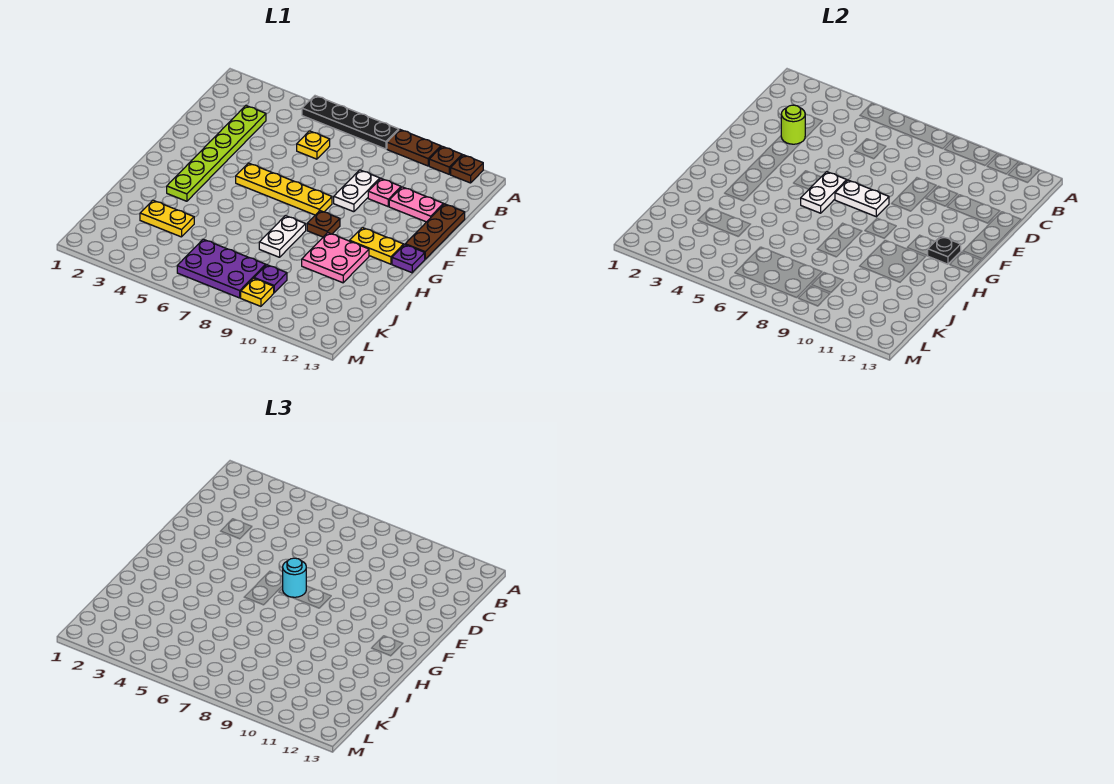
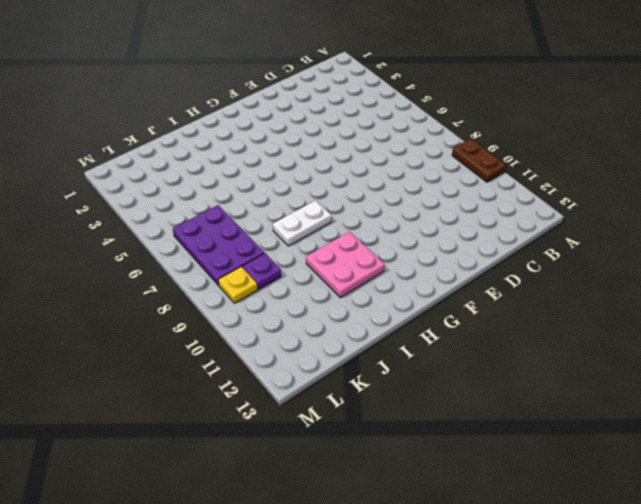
none -> black plate A5:A8 level 1
none -> brown plate A11 level 1
none -> brown plate A12 level 1

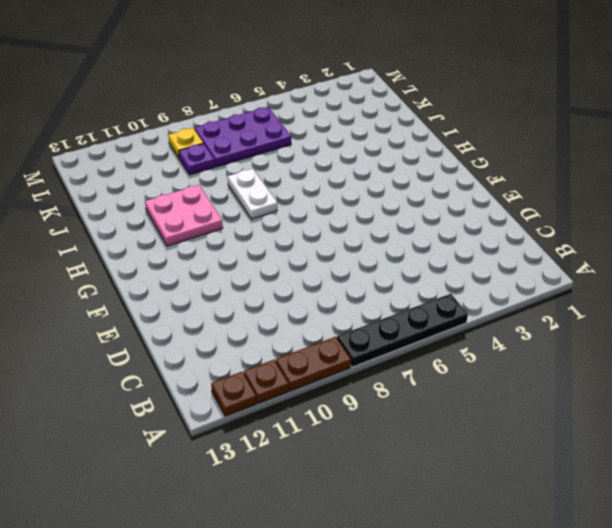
none -> lime plate C3:H3 level 1
none -> yellow plate C6 level 1
none -> white plate D9:E9 level 1

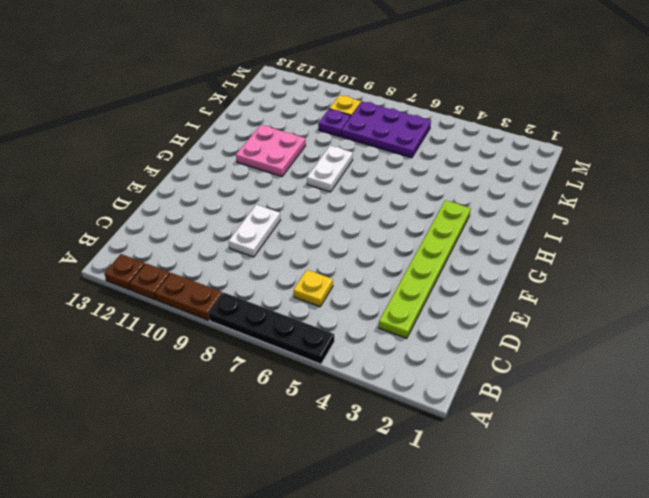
none -> pink plate D10 level 1
none -> pink plate D11:D12 level 1
none -> brown plate D13:F13 level 1

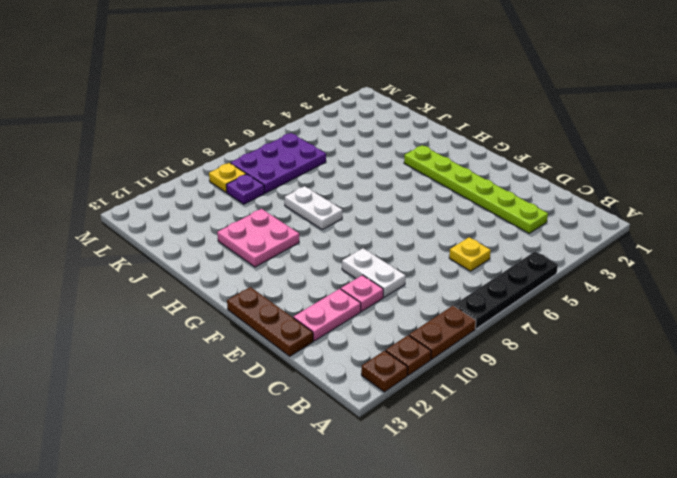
none -> yellow plate F5:F8 level 1
none -> brown plate G9 level 1
none -> yellow plate G11:G12 level 1

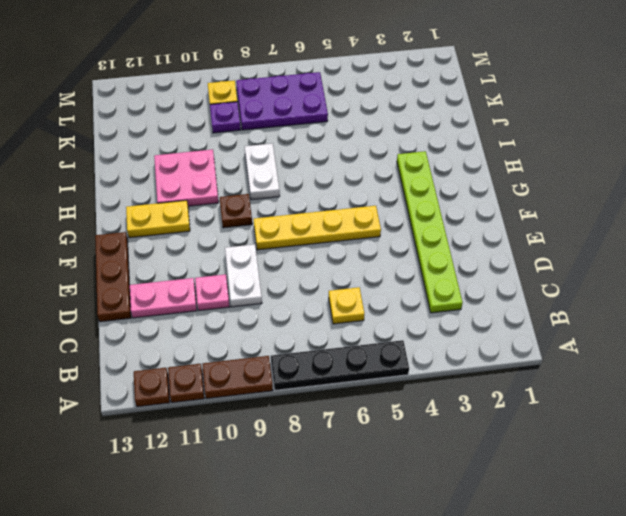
none -> purple plate G13 level 1
none -> yellow plate J3:J4 level 1
none -> lime round brick D3 level 2

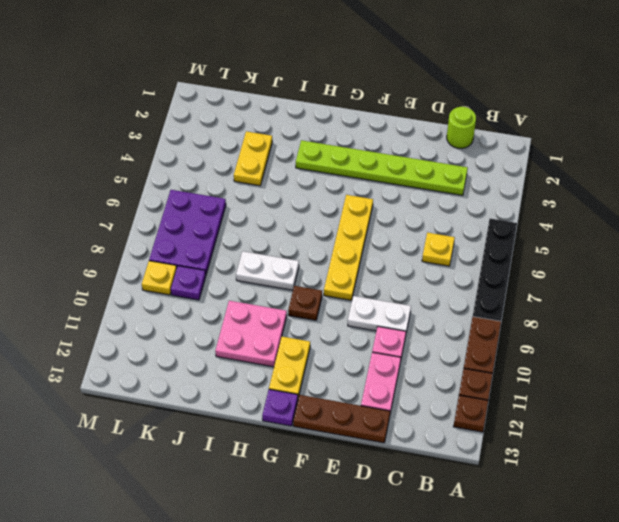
lime round brick C1 level 1 -> lime round brick D3 level 2
none -> white plate F6:G6 level 2
none -> white plate F7:F8 level 2
none -> black plate G12 level 2

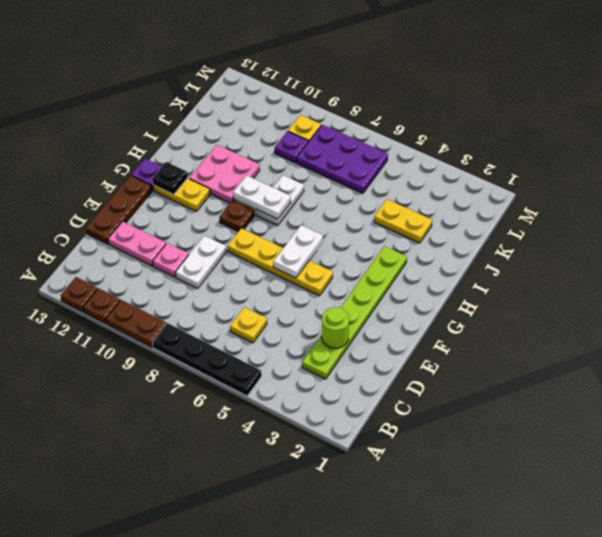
white plate H8:H9 level 2 -> white plate F7:F8 level 2
none -> cyan round brick F7 level 3

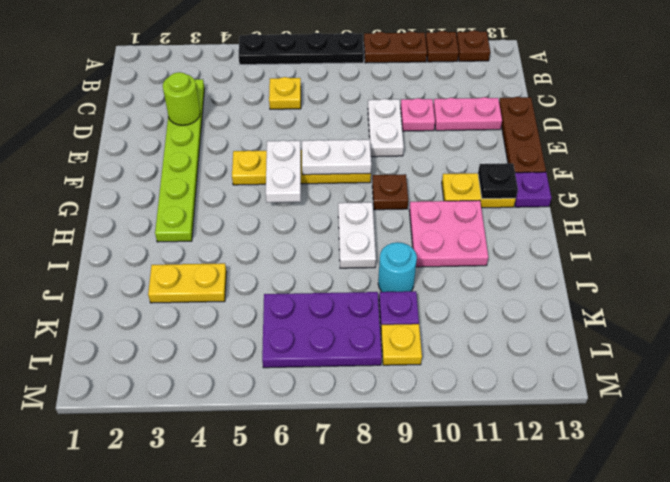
cyan round brick J9 level 1 -> cyan round brick F7 level 3

